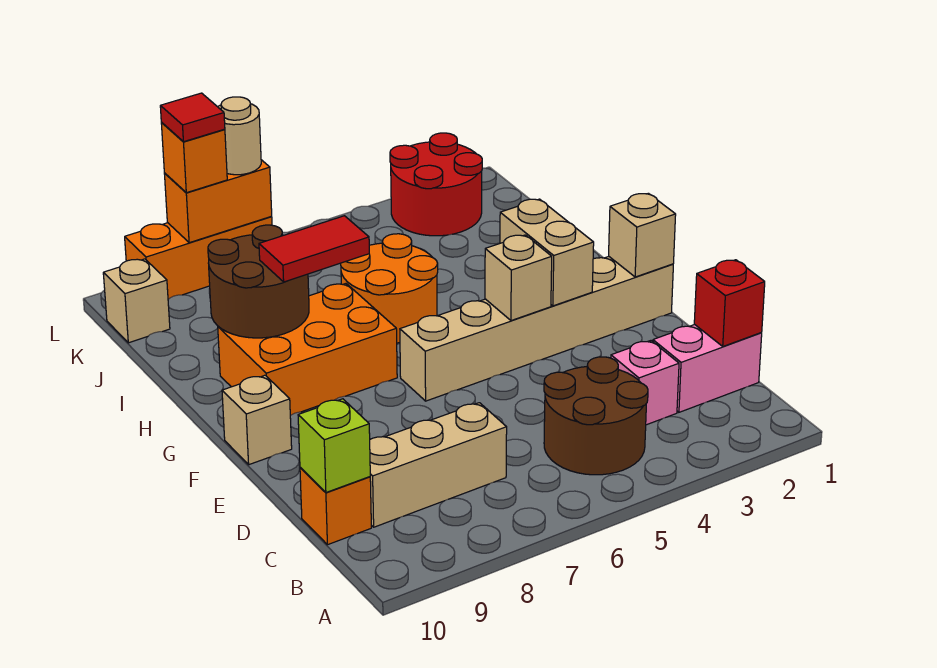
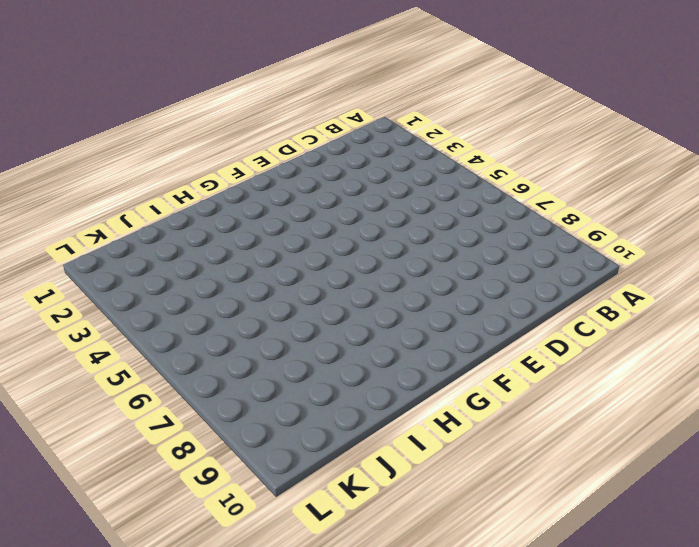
none -> brown round brick B4:C5 level 1
none -> pink brick C1:C2 level 1
none -> pink brick C3 level 1

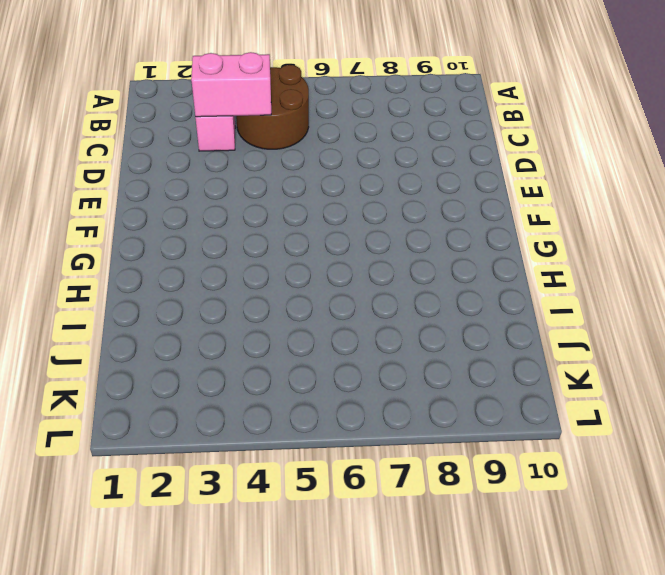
pink brick C3:C4 level 2 -> pink brick C1:C2 level 1
none -> tan brick C7:C9 level 1
none -> orange brick C10 level 1
none -> tan brick F1:F6 level 1

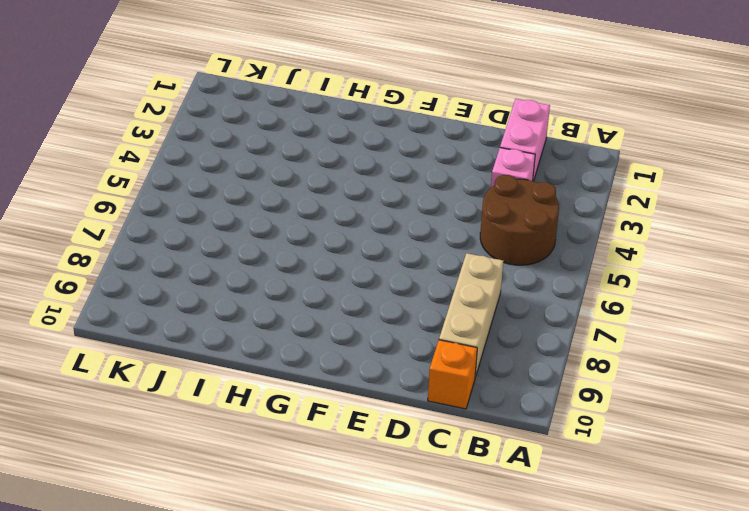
none -> tan brick F1:F6 level 1
none -> tan brick F10 level 1
none -> orange brick G7:H9 level 1

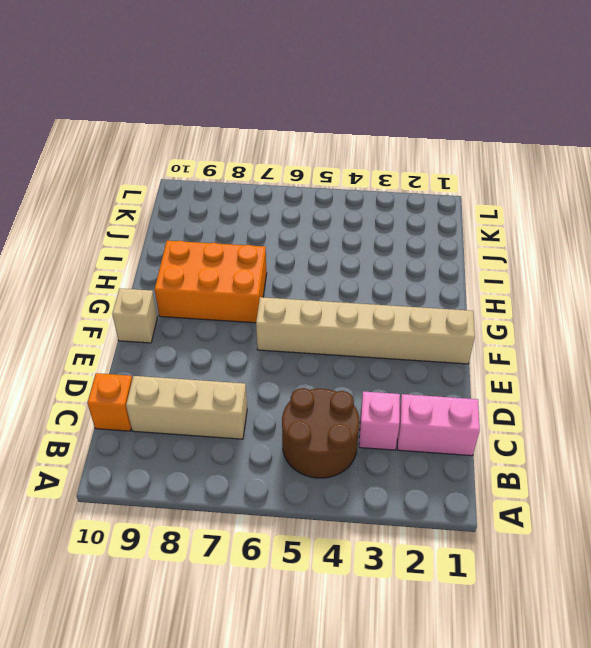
none -> orange round brick H5:I6 level 1
none -> red round brick K2:L3 level 1
none -> tan brick K10 level 1

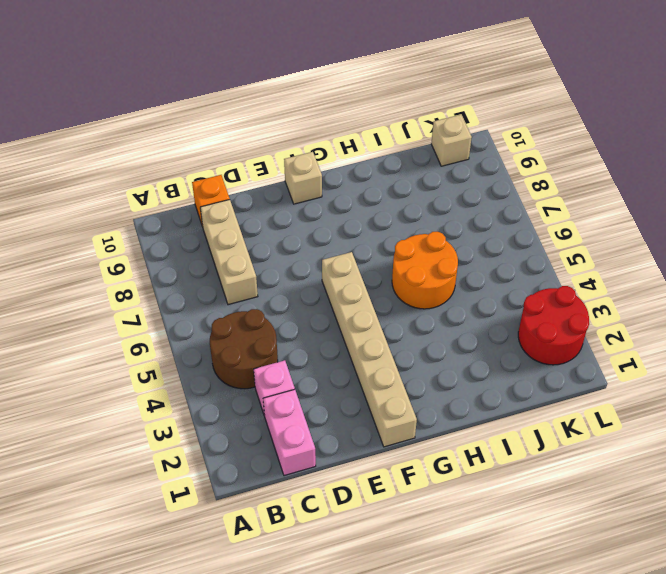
none -> orange brick G7:H9 level 1
none -> orange brick L7:L9 level 1
none -> red brick C1 level 2

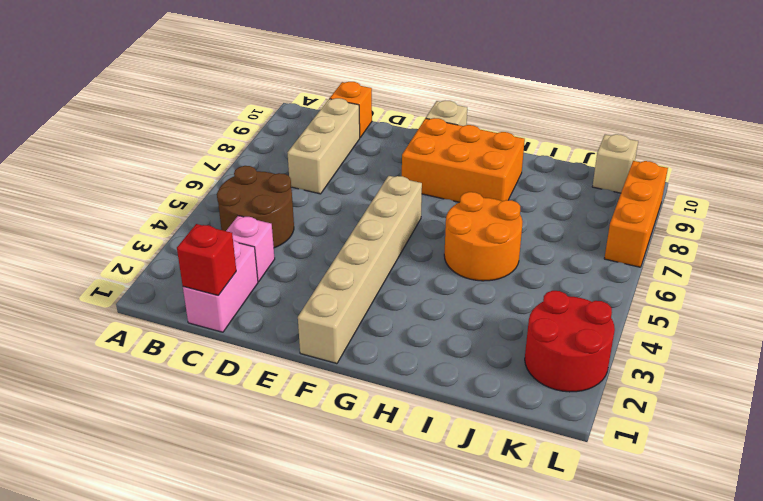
orange brick F8:H9 level 1 -> orange brick G7:H9 level 1
none -> lime brick C10 level 2
none -> tan brick F1 level 2
none -> tan brick F3:G3 level 2

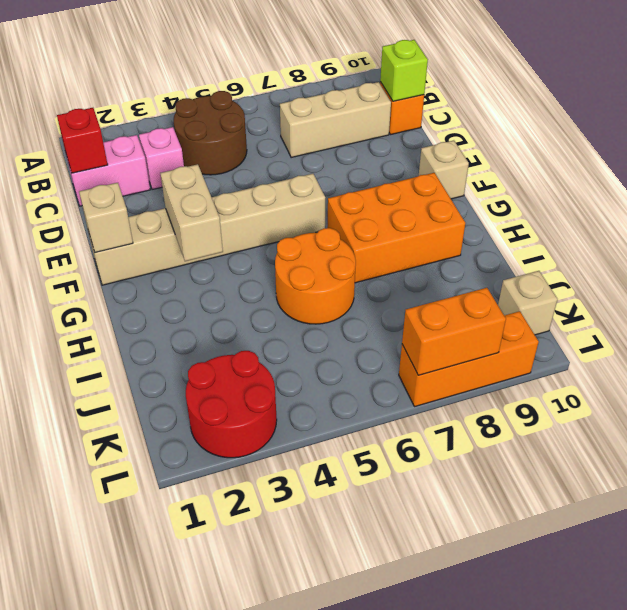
none -> tan brick F4 level 2
none -> brown round brick H8:I9 level 2
none -> red tile H7:H8 level 3

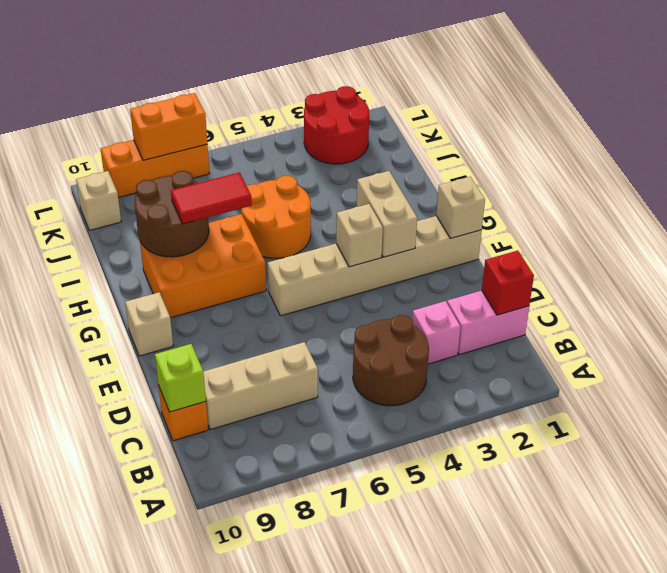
none -> tan round brick L7 level 3
none -> orange brick L8 level 3
none -> red tile L8 level 4

